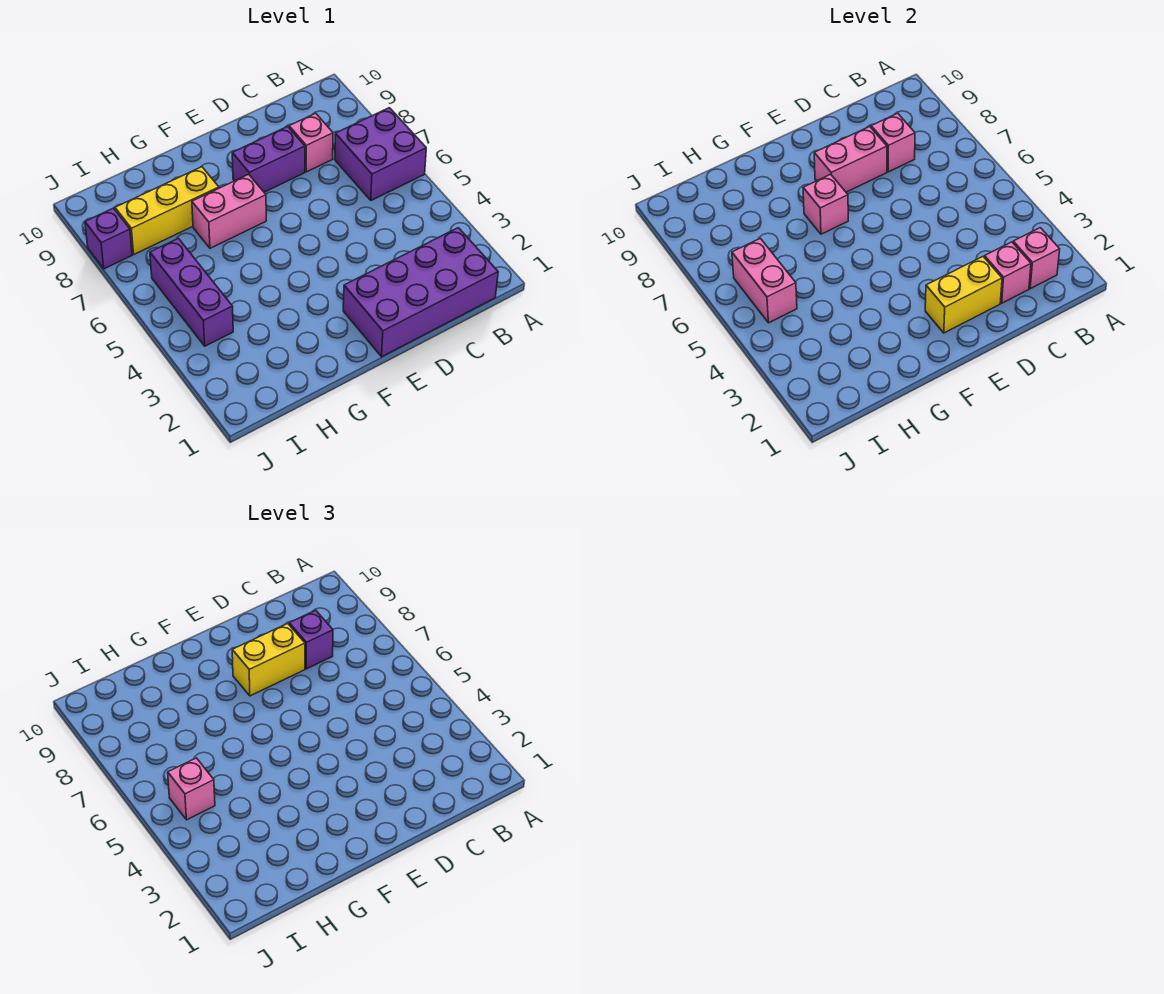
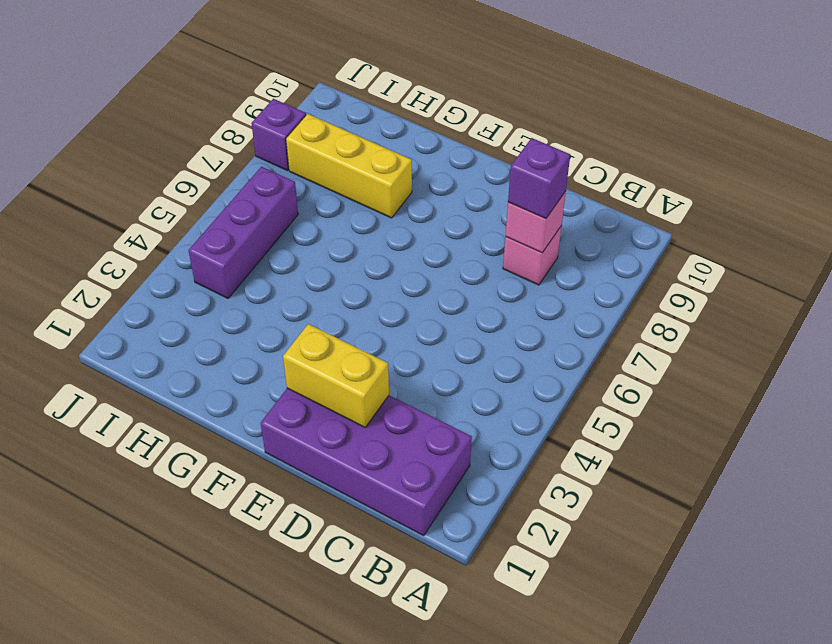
none -> purple brick A6:B7 level 1
none -> purple brick D8:E8 level 1
none -> pink brick F7:G7 level 1

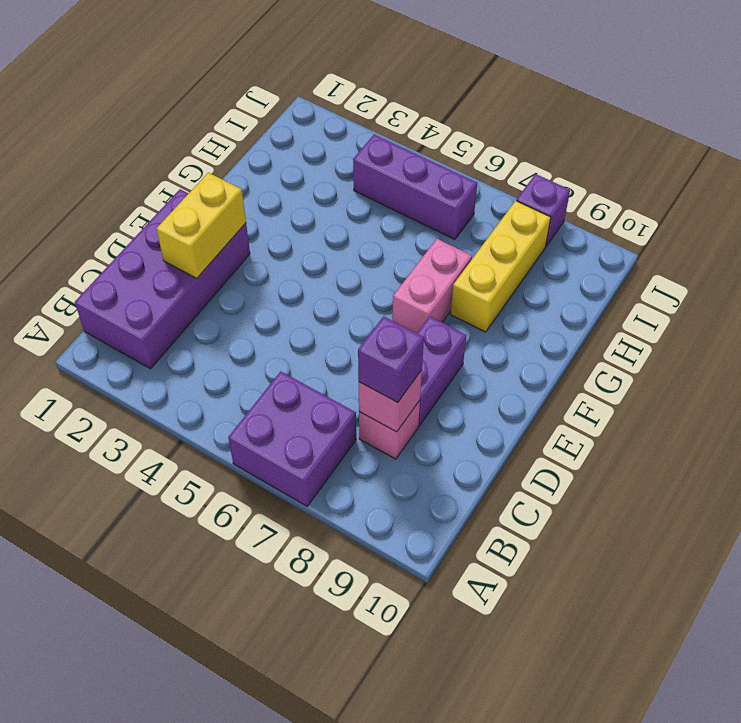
none -> pink brick B2 level 2
none -> pink brick C2 level 2
none -> pink brick D8:E8 level 2

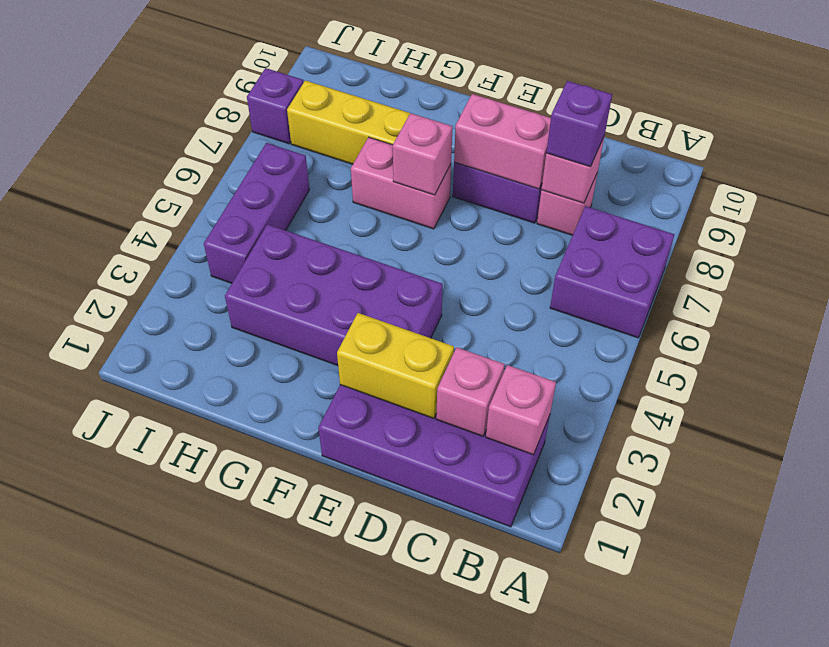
purple brick E3:H4 level 1 -> none
none -> pink brick I5:I6 level 2
none -> yellow brick D8:E8 level 3
none -> pink brick I5 level 3

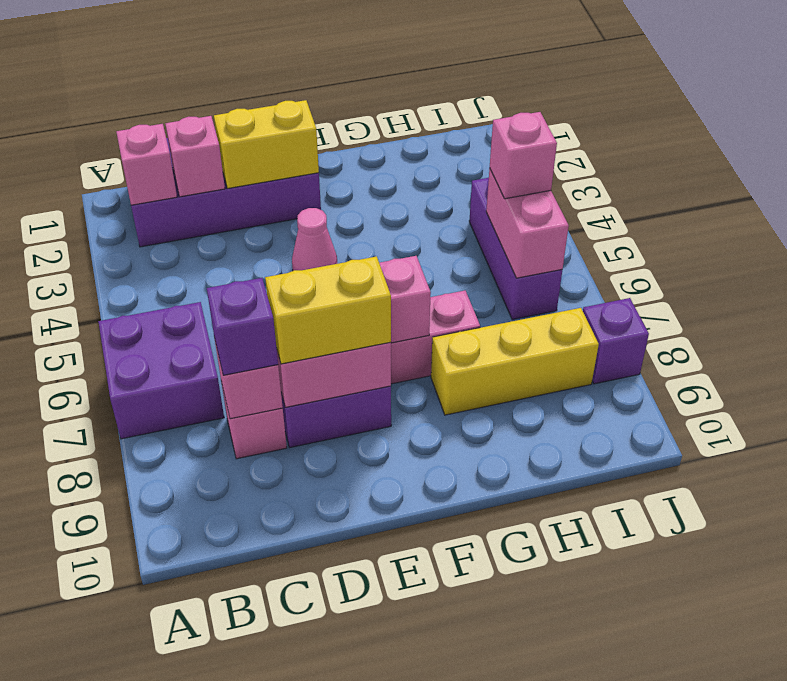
pink cone E4 level 1 -> none

